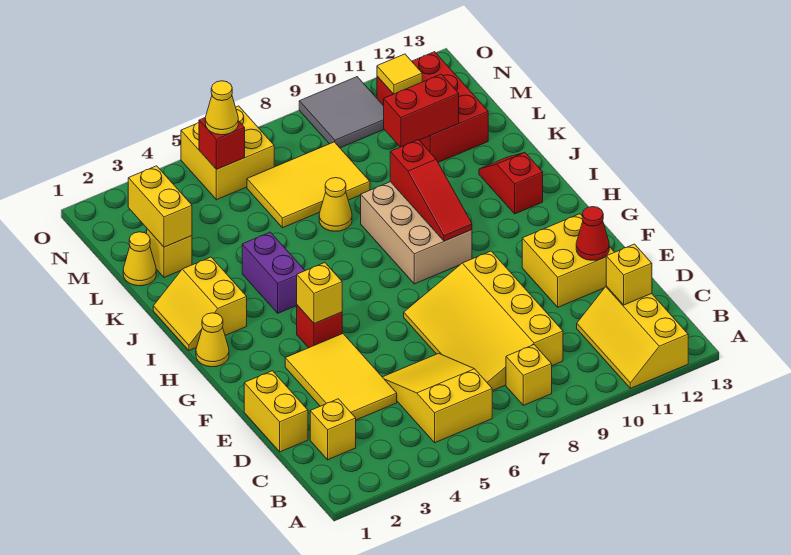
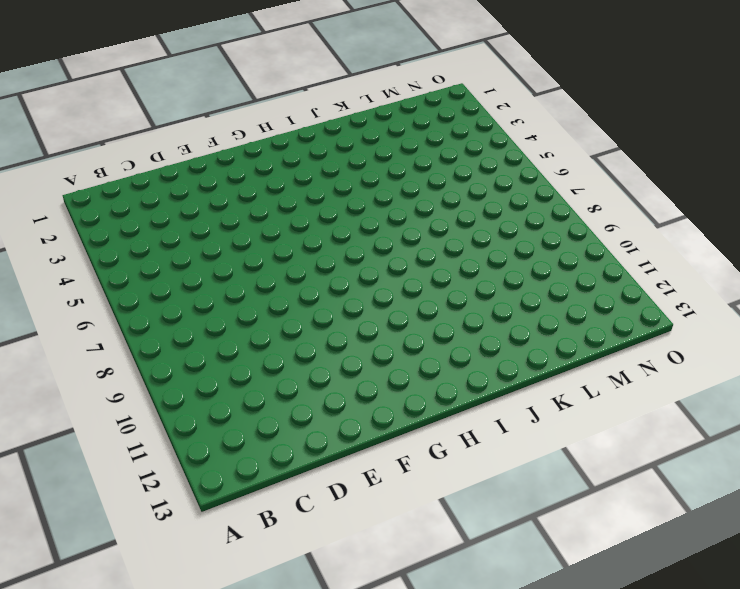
none -> yellow slope A11:C12 level 1 top 12
none -> yellow slope B5:D6 level 1 top B
none -> yellow brick B8 level 1
none -> yellow brick C2 level 1

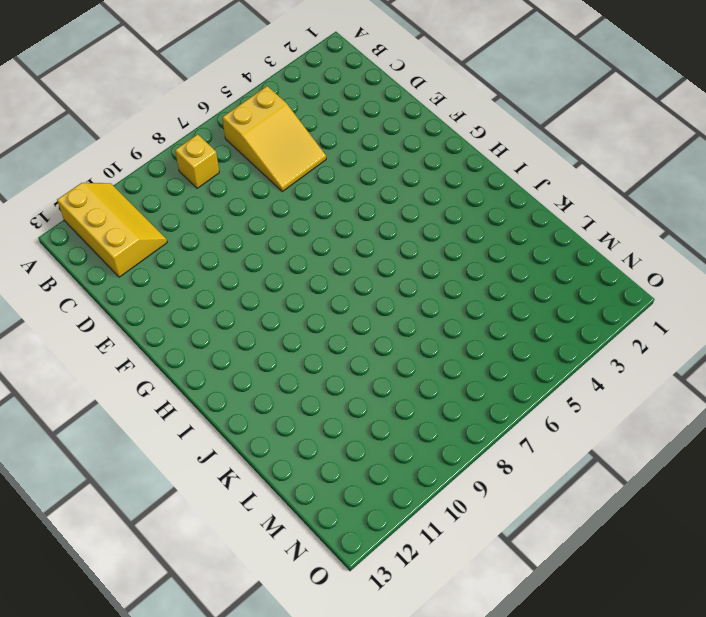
none -> yellow brick C2 level 1
none -> yellow slope C7:F9 level 1 top 9
none -> yellow brick D1:E1 level 1
none -> yellow tile D3:F4 level 1

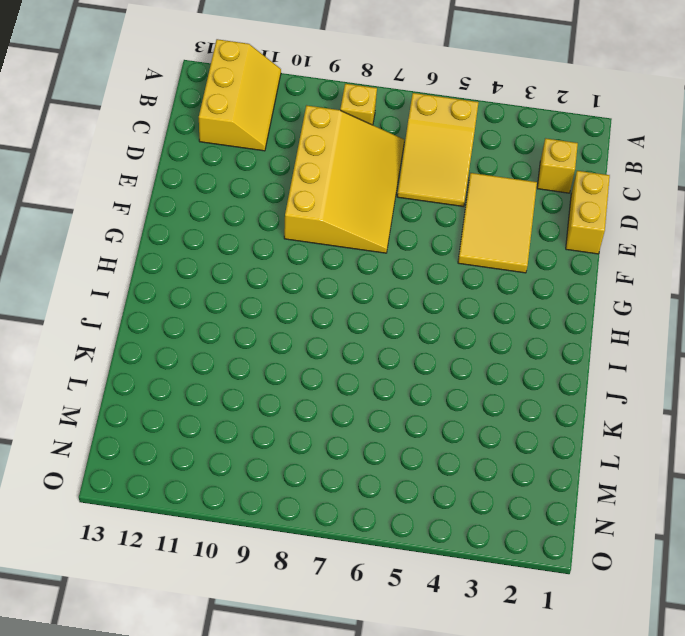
none -> yellow brick E11:F12 level 1
none -> red brick G4 level 1
none -> yellow cone H1 level 1
none -> tan brick H8:J9 level 1

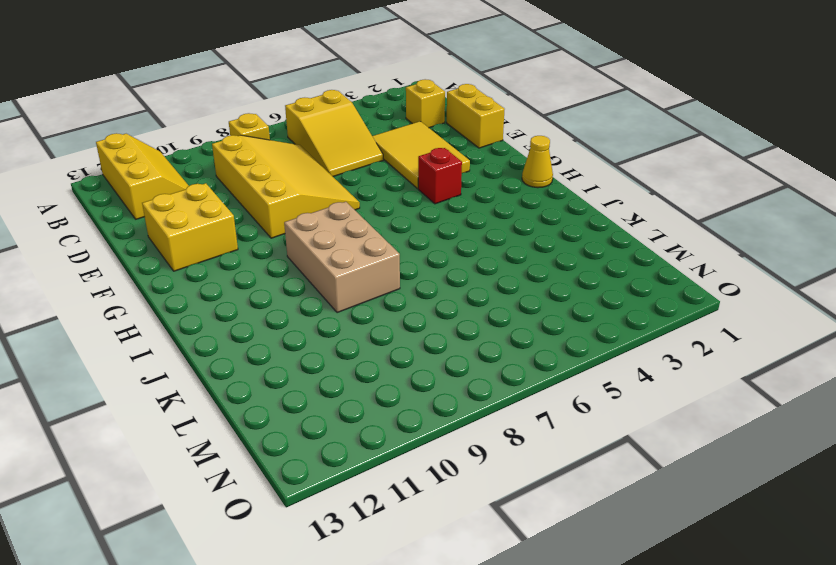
none -> yellow slope I1:J2 level 1 top 2
none -> purple brick I4:J4 level 1
none -> red slope I12:J12 level 1 top I
none -> yellow cone K7 level 1

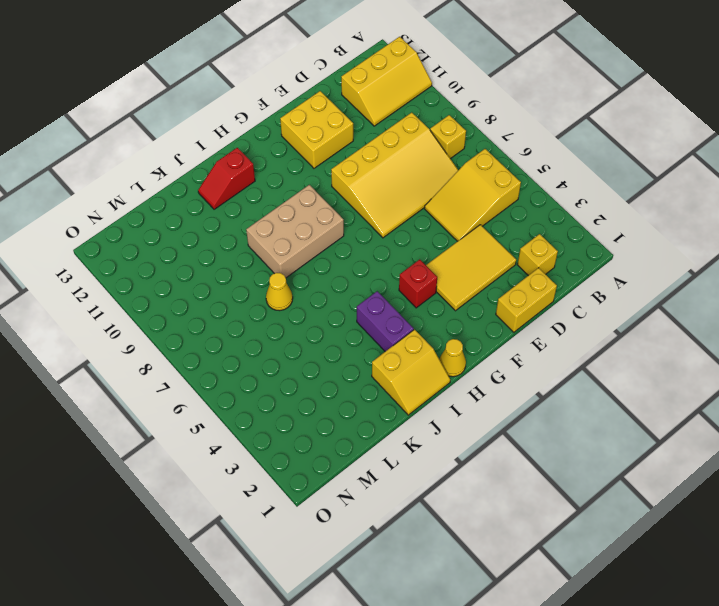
purple brick I3:I4 level 1 -> purple brick I4:J4 level 1
none -> yellow cone L1 level 1
none -> yellow brick L2 level 1
none -> yellow tile L6:M8 level 1
none -> red brick L11:N12 level 1

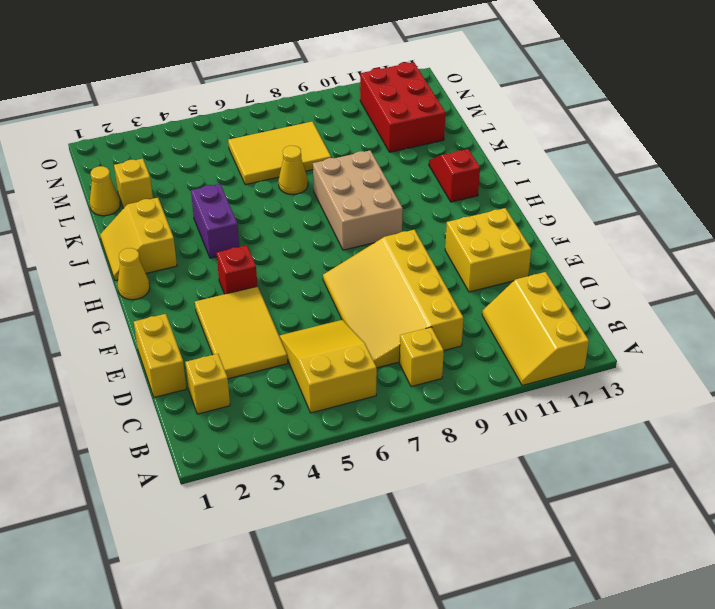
none -> yellow brick N5:O6 level 1
none -> grey tile N9:O10 level 1
none -> yellow brick C12 level 2
none -> red cone E12 level 2

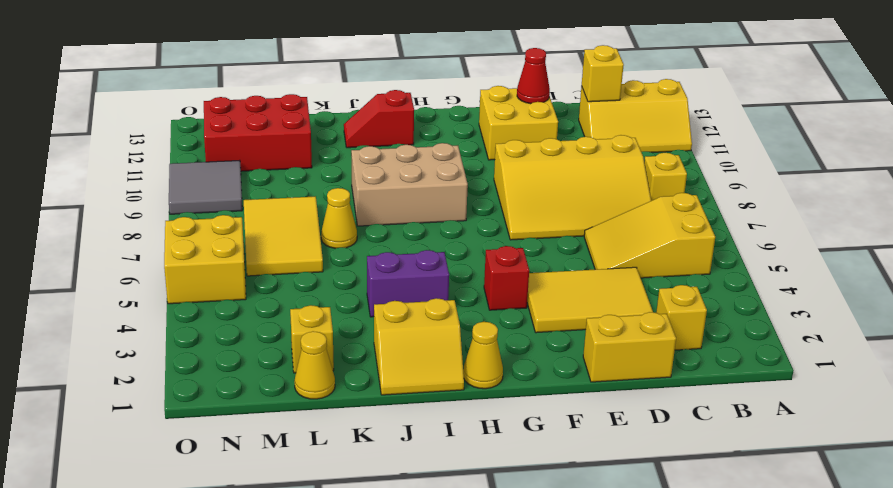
none -> yellow brick G4 level 2
none -> red slope H9:J9 level 2 top J
none -> yellow brick L2:M2 level 2
none -> red brick L10:L11 level 2

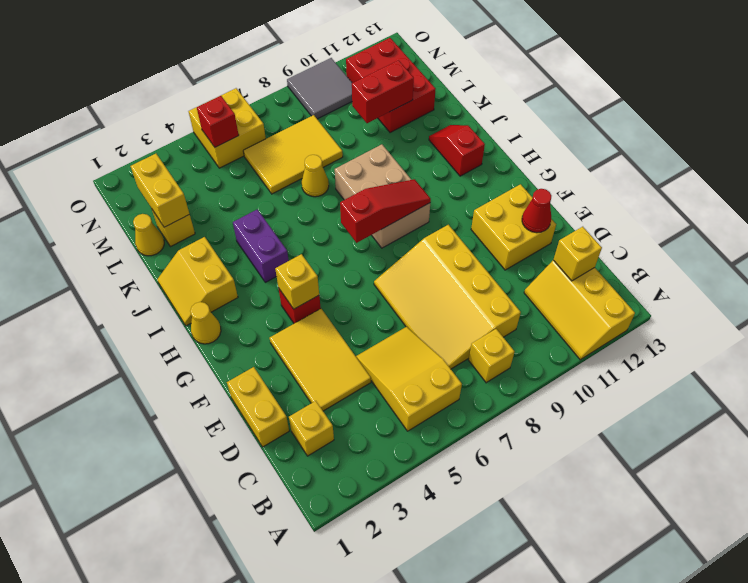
red slope H7:H9 level 2 top 7 -> red slope H9:J9 level 2 top J
none -> yellow tile N11 level 2
none -> yellow cone N5 level 3

